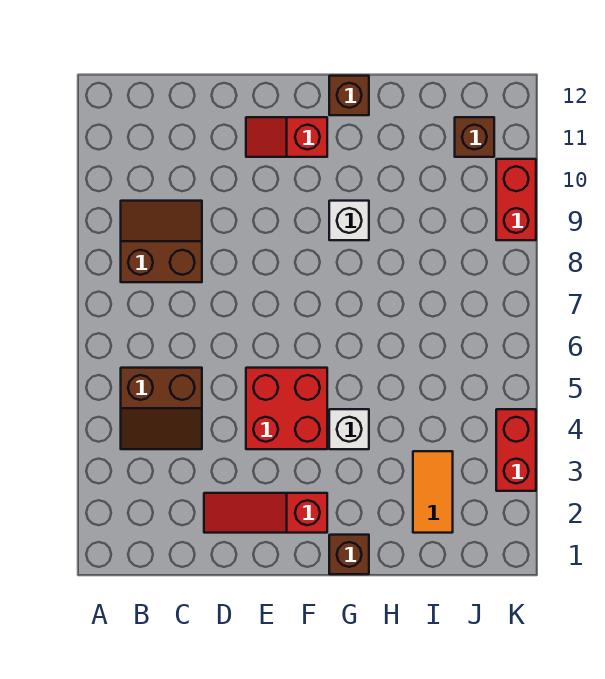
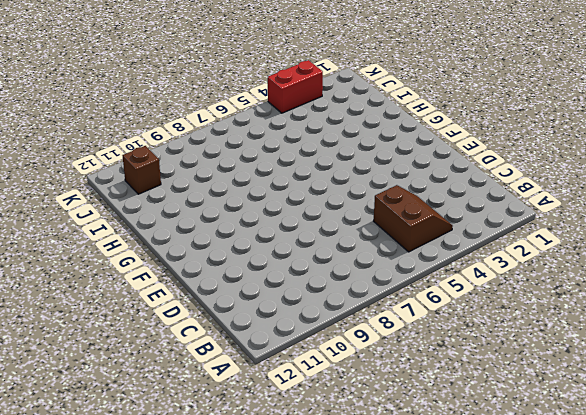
none -> brown slope B8:C9 level 1 top 8
none -> red slope D2:F2 level 1 top F
none -> red brick E4:F5 level 1

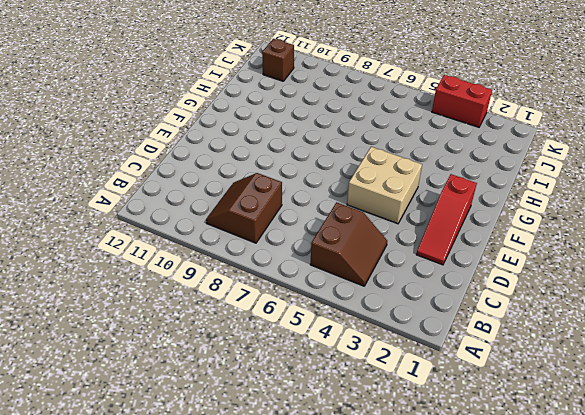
tan brick E4:F5 level 1 -> red brick E4:F5 level 1
none -> red slope E11:F11 level 1 top F
none -> brown brick G1 level 1
none -> white brick G4 level 1

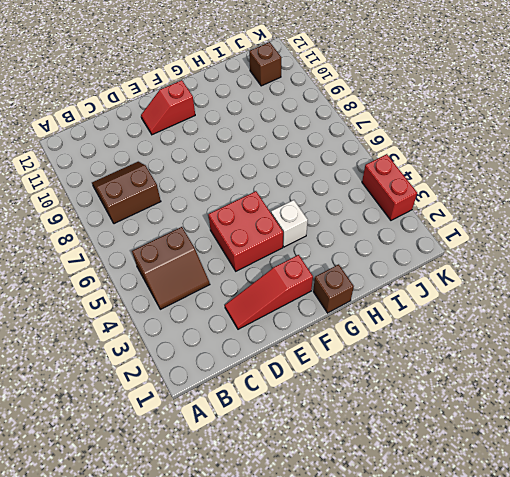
none -> white brick G9 level 1
none -> brown brick G12 level 1
none -> orange tile I2:I3 level 1

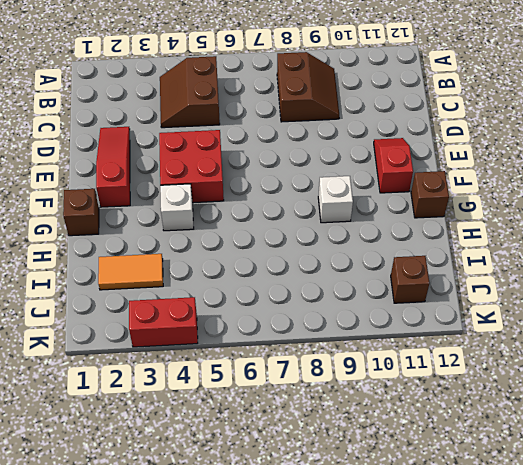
none -> red brick K9:K10 level 1

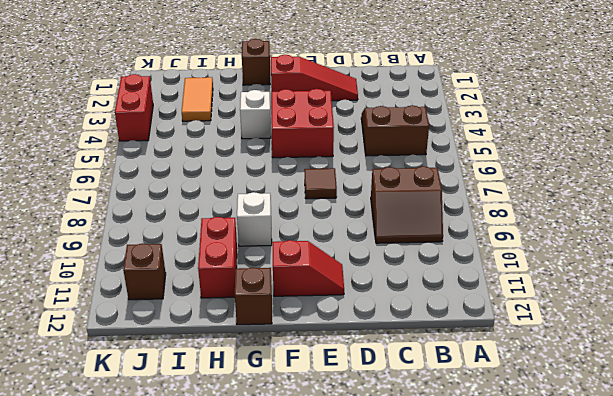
brown tile E7 level 1 -> none
red brick H10:H11 level 1 -> red brick K9:K10 level 1

